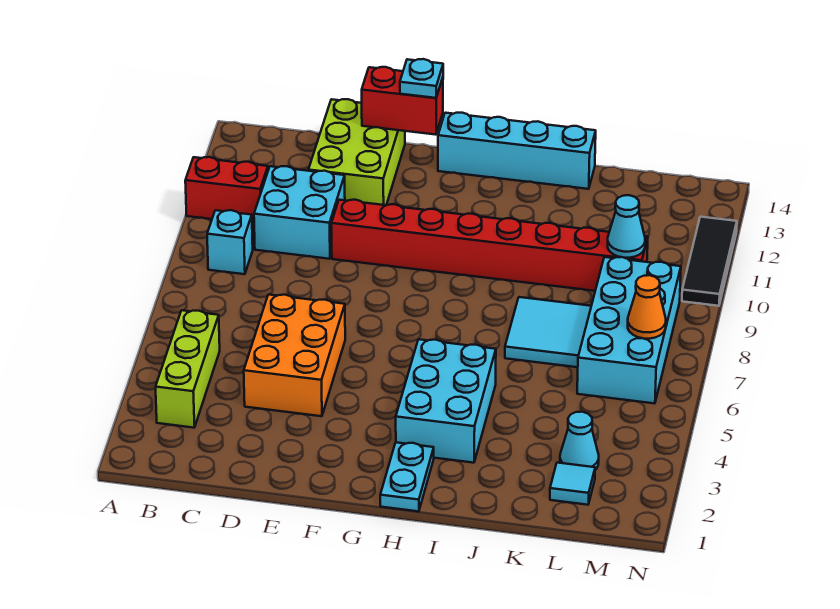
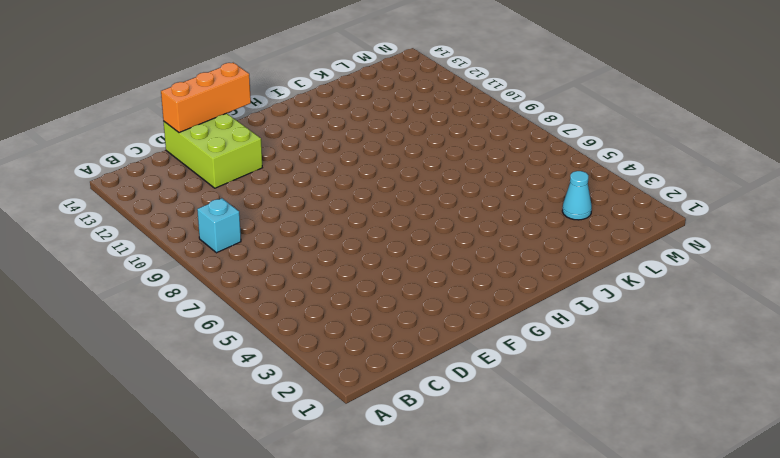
orange brick D14:F14 level 2 -> red brick E14:F14 level 2
none -> red brick A11:B11 level 1
none -> lime brick B3:B5 level 1
none -> cyan brick C10:D11 level 1

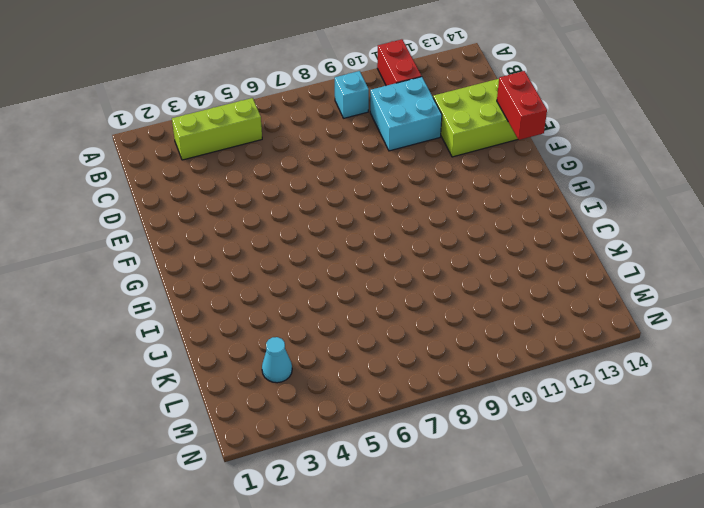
none -> orange brick D4:E6 level 1
none -> red brick E10:L10 level 1
none -> cyan brick G14:J14 level 1

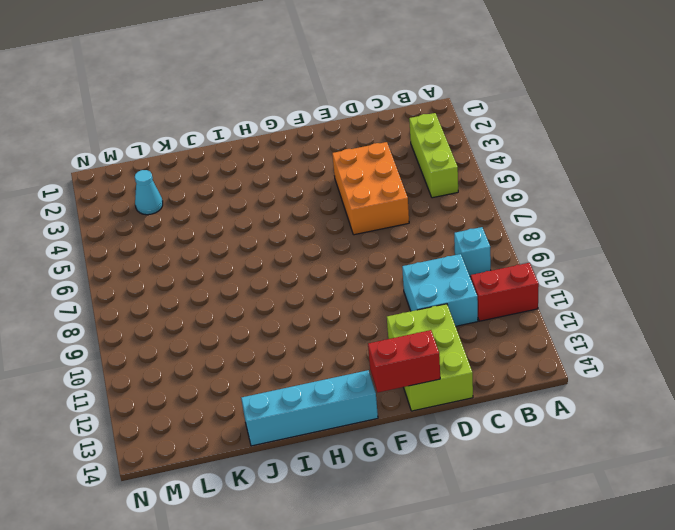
none -> red brick E10:L10 level 1
none -> cyan plate H1:H2 level 1
none -> cyan brick H3:I5 level 1

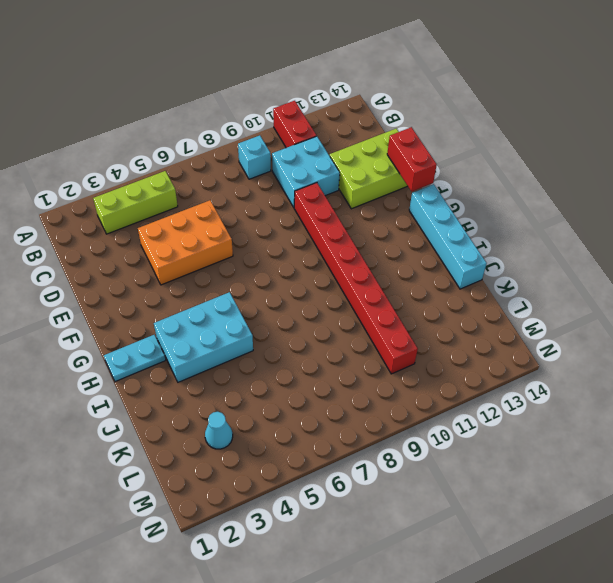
none -> cyan tile J7:K8 level 1
none -> cyan tile L2 level 1
none -> cyan brick L6:M9 level 1

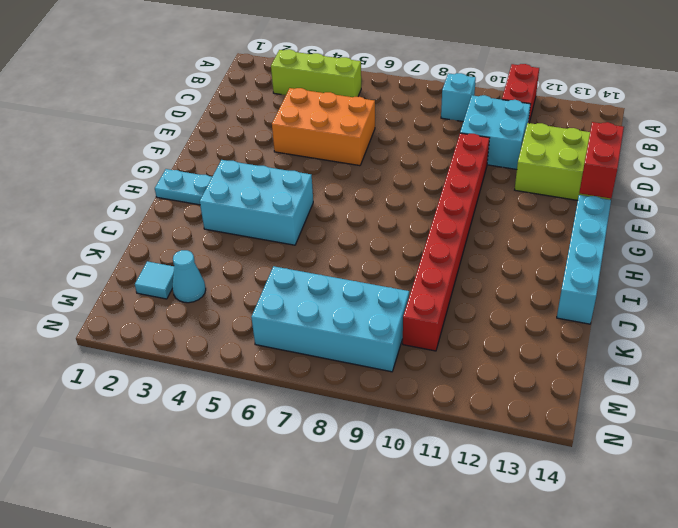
none -> cyan tile J7:K8 level 1
none -> black tile N10:N12 level 1
none -> cyan cone L10 level 2

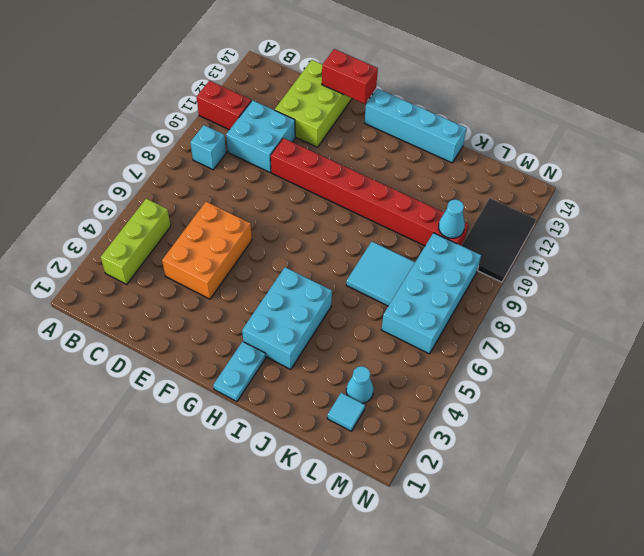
black tile M10:N12 level 1 -> black tile N10:N12 level 1
none -> orange cone M7 level 2
none -> cyan plate F14 level 3

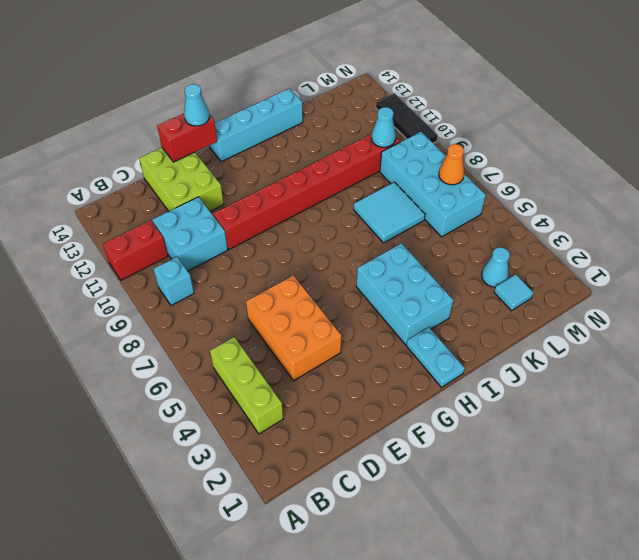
cyan cone F14 level 3 -> cyan plate F14 level 3

